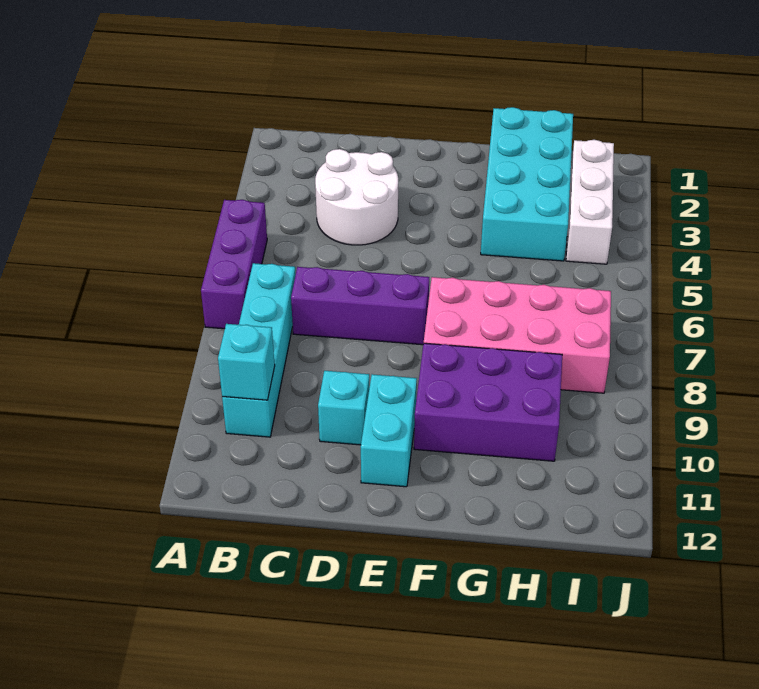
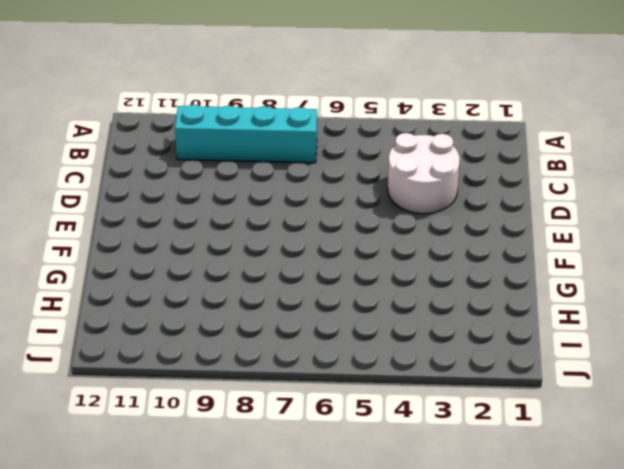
none -> purple brick A5:A7 level 1
none -> purple brick C7:E7 level 1

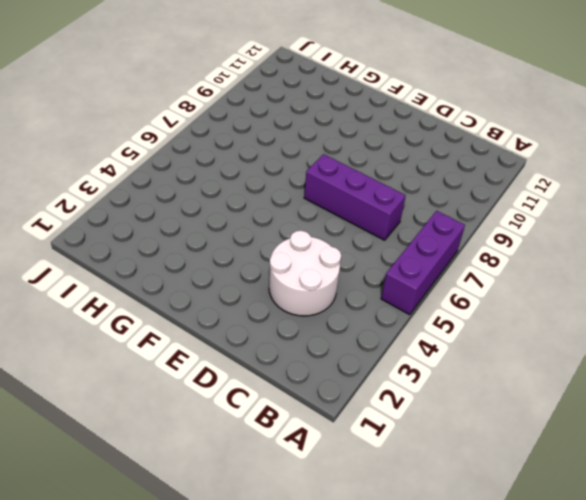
none -> cyan brick B7:B10 level 1
none -> cyan brick D10 level 1

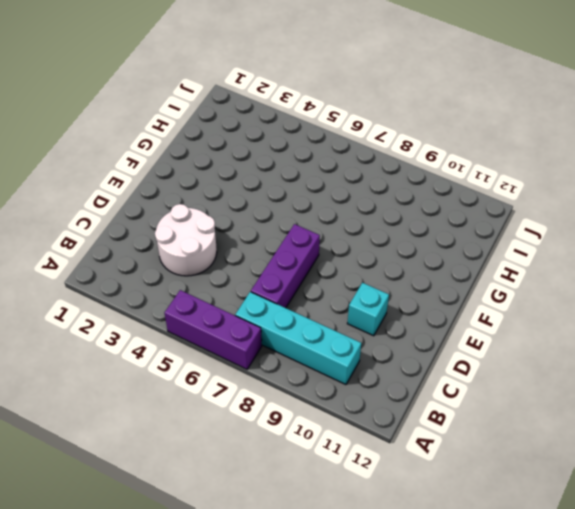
none -> cyan brick E10:E11 level 1
none -> pink brick F7:I8 level 1

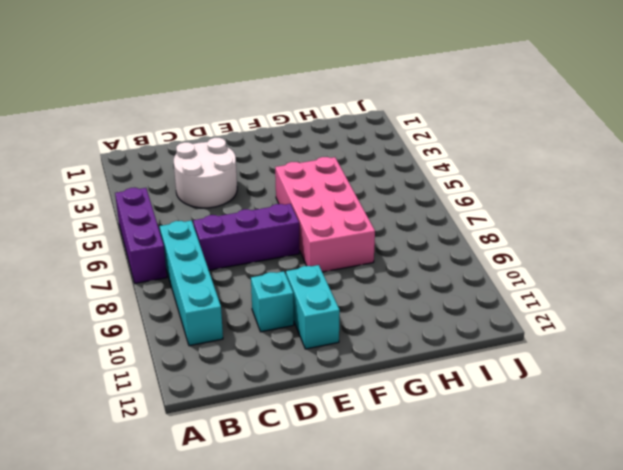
pink brick F5:G8 level 1 -> pink brick F7:I8 level 1
none -> purple brick F9:H10 level 1
none -> cyan brick G1:H4 level 1

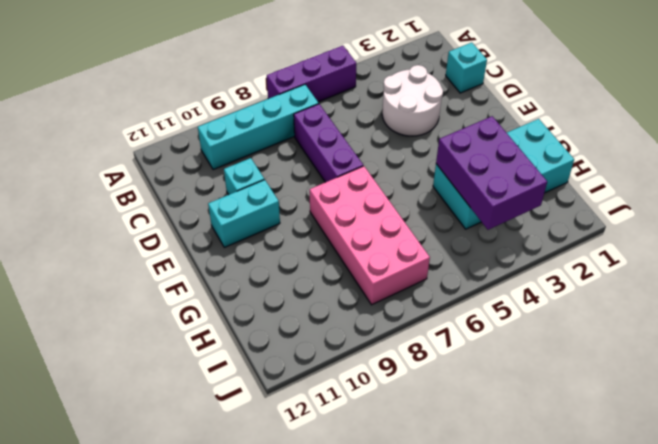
cyan brick C1 level 1 -> cyan brick B10 level 2
purple brick G3:I4 level 2 -> purple brick F9:H10 level 1
none -> white brick I2:I4 level 1

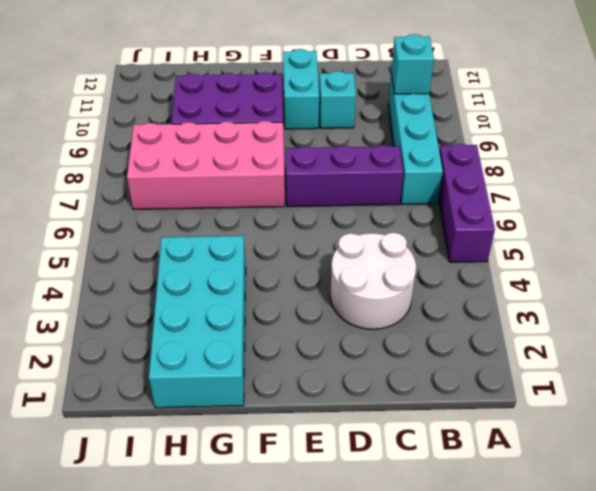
none -> white brick I2:I4 level 1

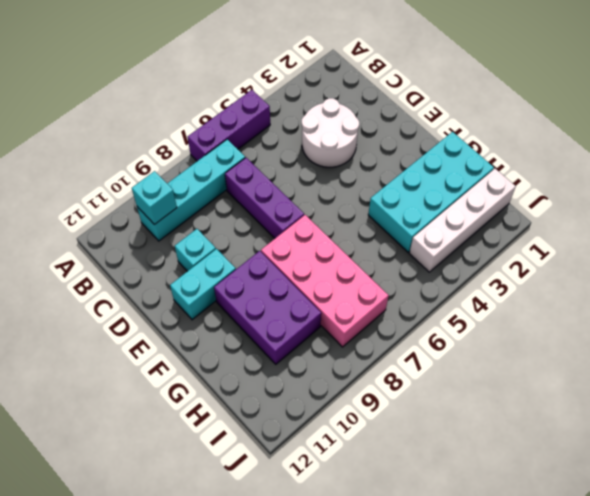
white brick I1:I4 level 1 -> white brick I2:I4 level 1

